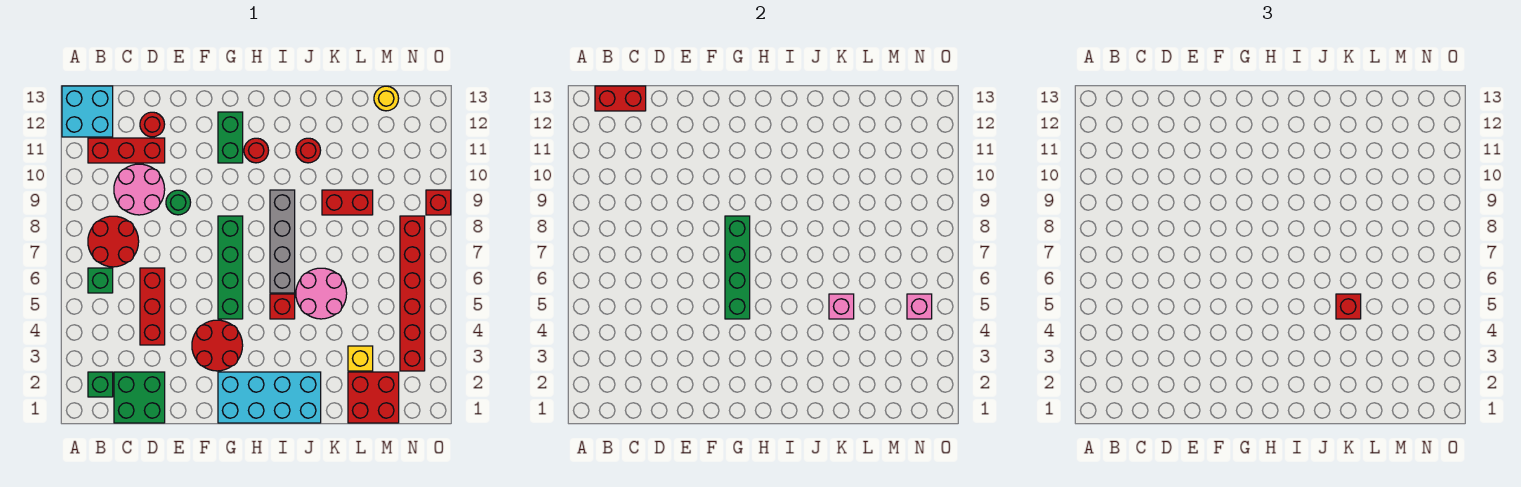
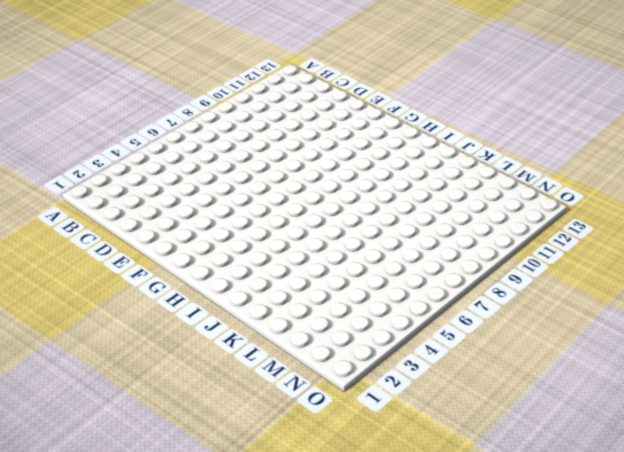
none -> cyan brick A12:B13 level 1
none -> green brick B2 level 1
none -> green brick B6 level 1
none -> red round brick B7:C8 level 1

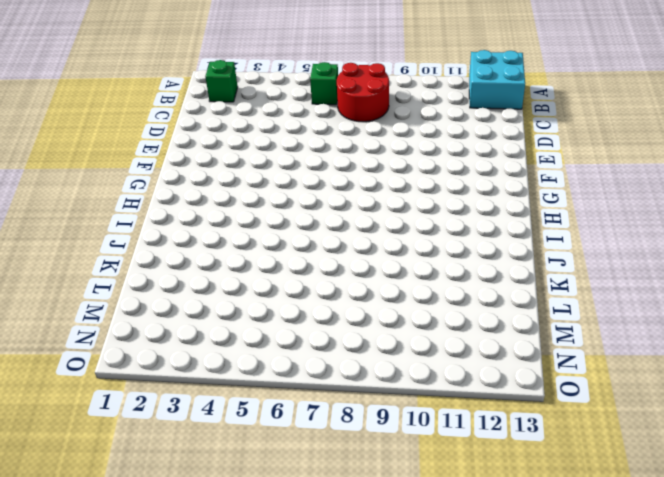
none -> red brick B11:D11 level 1
none -> green brick C1:D2 level 1
none -> pink round brick C9:D10 level 1
none -> red brick D4:D6 level 1

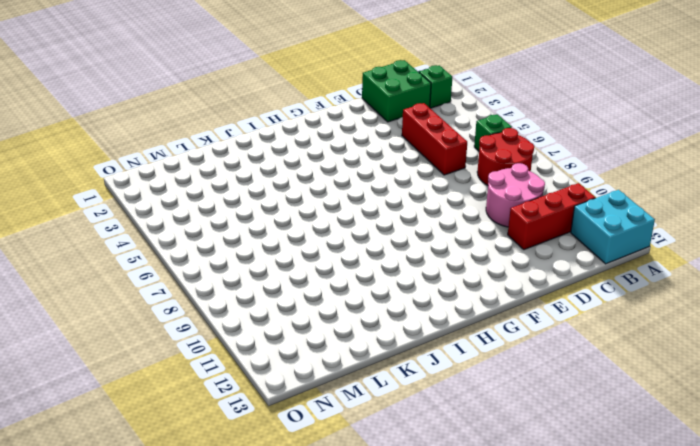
none -> red round brick D12 level 1
none -> green round brick E9 level 1
none -> red round brick F3:G4 level 1
none -> cyan brick G1:J2 level 1

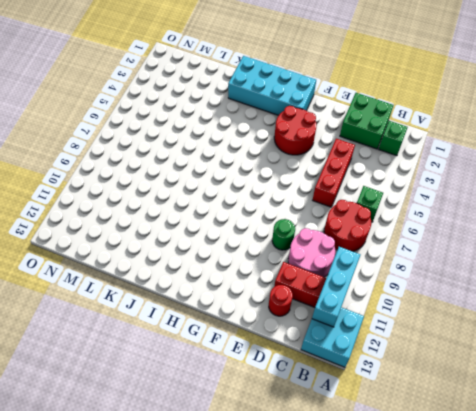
cyan brick B10:B12 level 2 -> none
none -> green brick G5:G8 level 1
none -> green brick G11:G12 level 1
none -> red round brick H11 level 1
none -> red brick I5 level 1

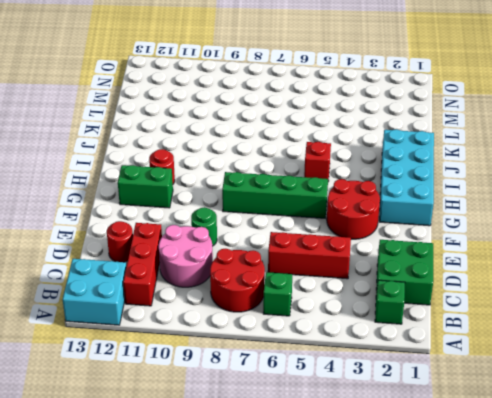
none -> grey brick I6:I9 level 1
none -> pink round brick J5:K6 level 1
none -> red round brick J11 level 1
none -> red brick K9:L9 level 1

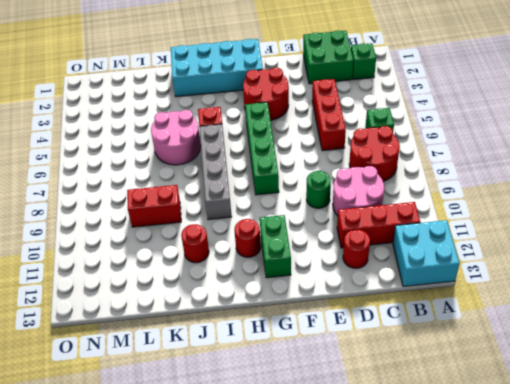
none -> red brick L1:M2 level 1
none -> yellow brick L3 level 1
none -> yellow round brick M13 level 1
none -> red brick N3:N8 level 1

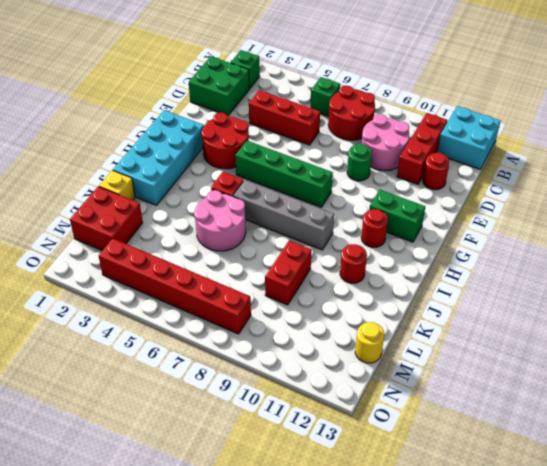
yellow brick K1 level 1 -> yellow brick L3 level 1
none -> red brick O9 level 1
none -> red brick B13:C13 level 2
none -> green brick G5:G8 level 2
none -> pink brick K5 level 2

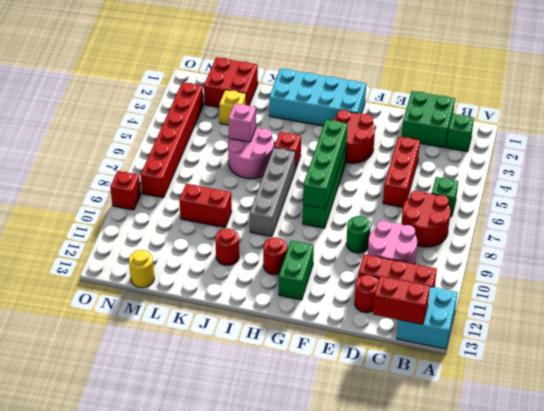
none -> pink brick N5 level 2
none -> red brick K5 level 3

